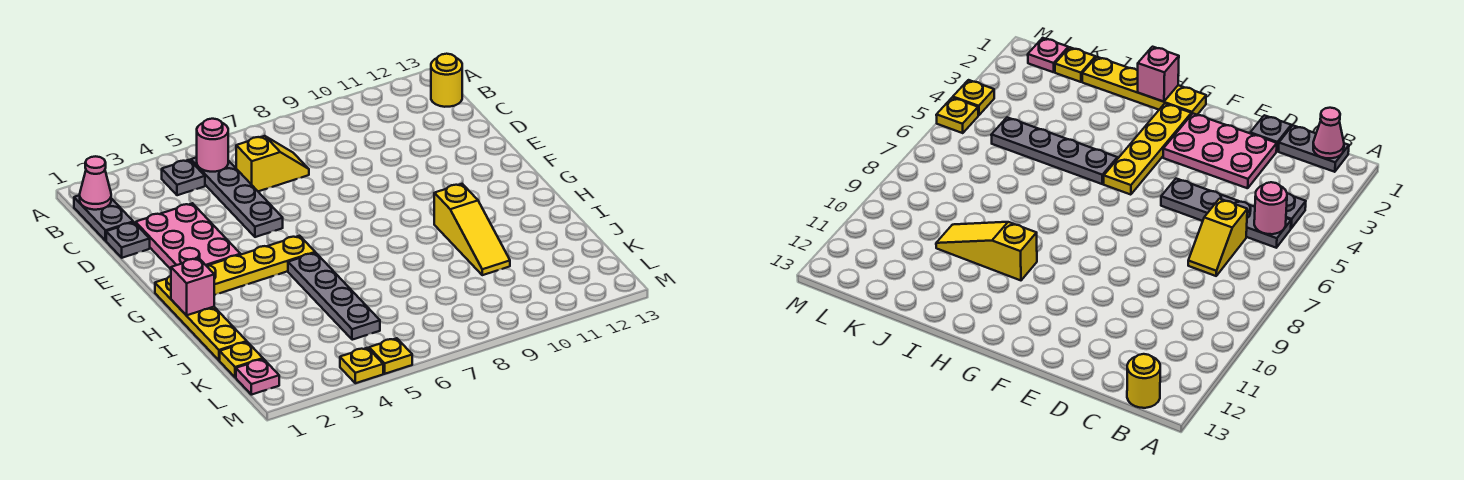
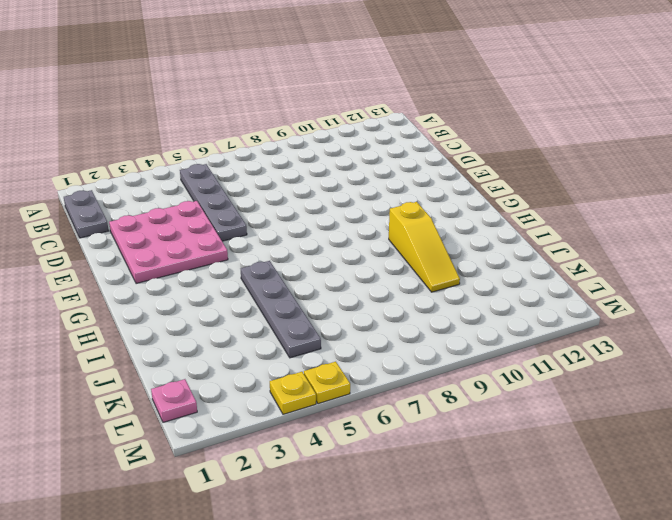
pink plate D2:F4 level 1 -> pink plate D2:F3 level 1
none -> grey plate B4 level 1
none -> yellow round brick B13 level 1
none -> yellow slope C6:C7 level 1 top 6

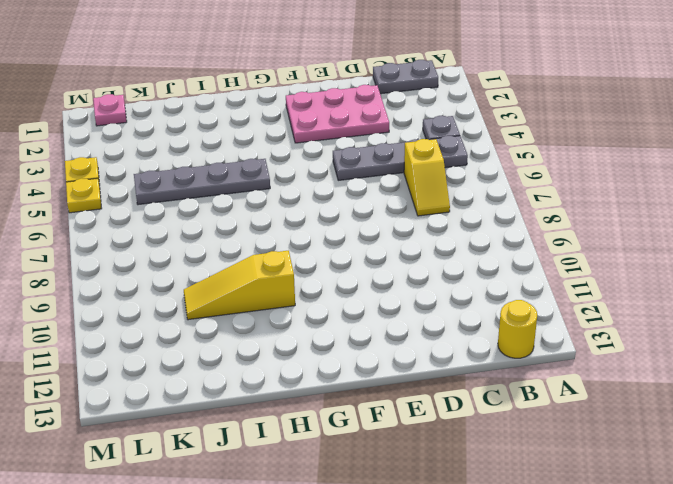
none -> grey plate D1 level 1
none -> yellow plate G1:J1 level 1
none -> yellow plate G2:G5 level 1

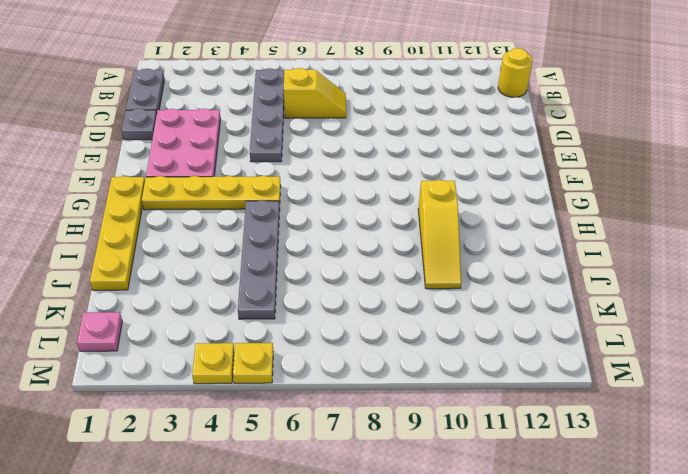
none -> grey plate B4 level 1
none -> yellow plate K1 level 1
none -> pink cone B1 level 2

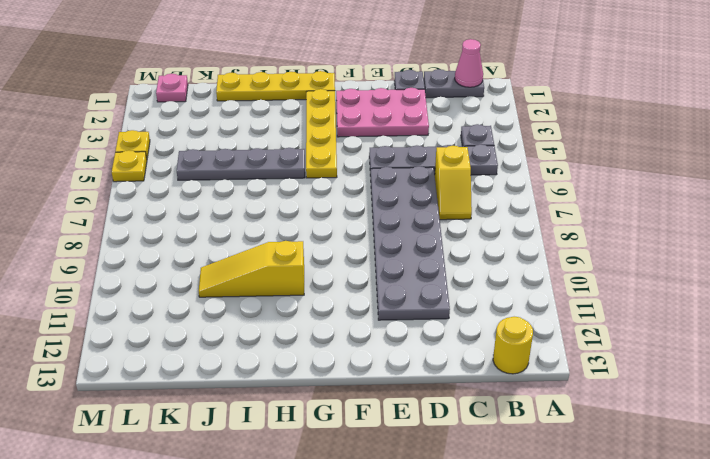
grey plate D6:E11 level 1 -> none
none -> yellow plate K1 level 1
none -> pink round brick B5 level 2
none -> pink brick H1 level 2

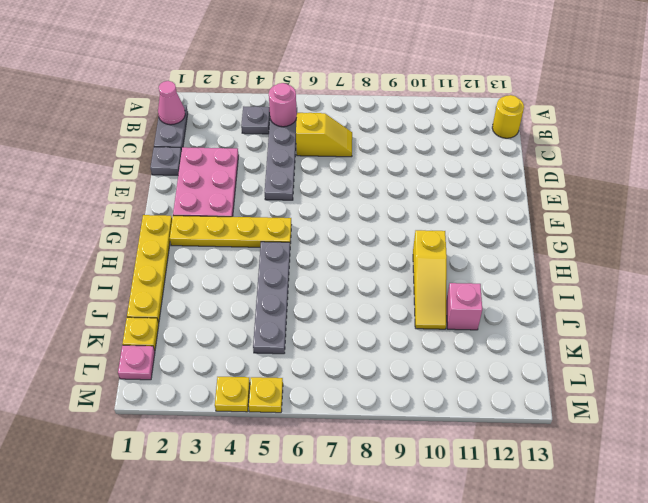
pink brick J11 level 1 -> pink brick H1 level 2

